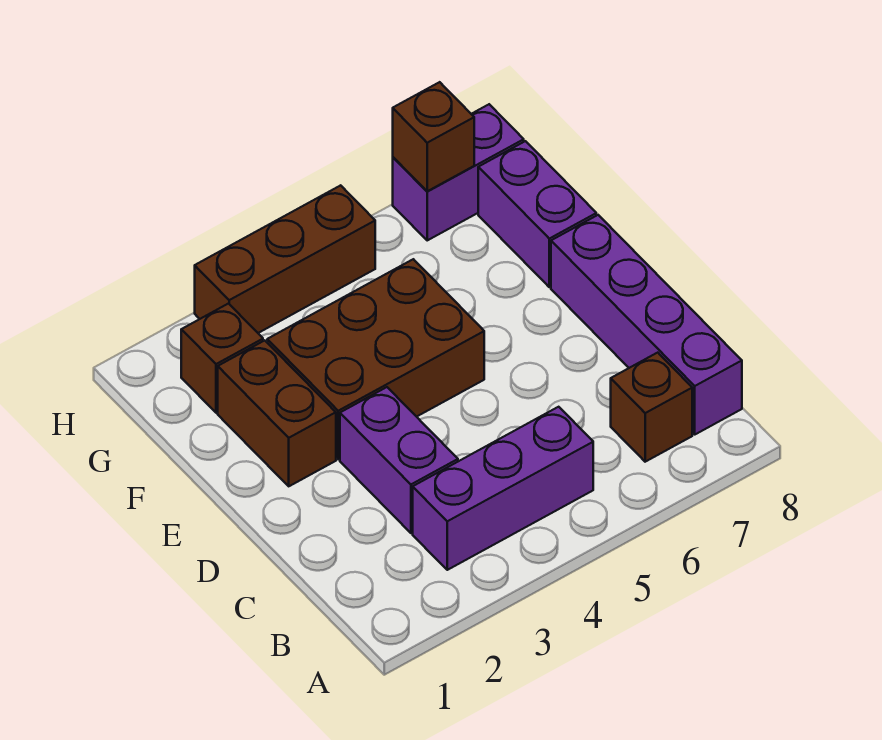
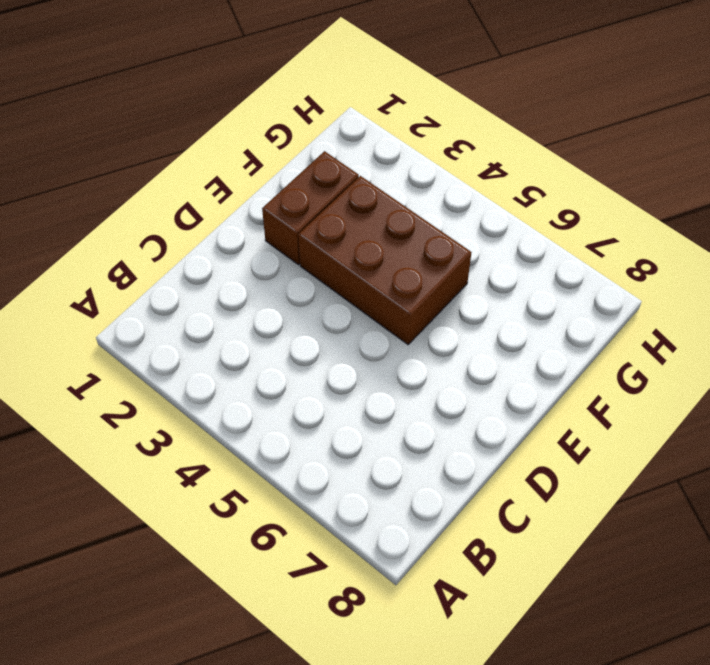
none -> purple brick B3:B5 level 1
none -> brown brick B7 level 1

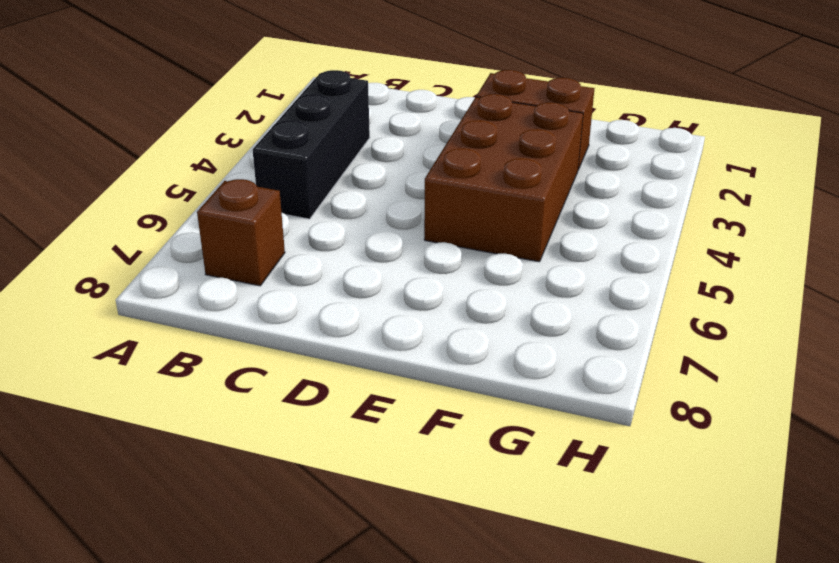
black brick B3:B5 level 1 -> purple brick B3:B5 level 1
none -> purple brick B8:E8 level 1
none -> purple brick C3:D3 level 1

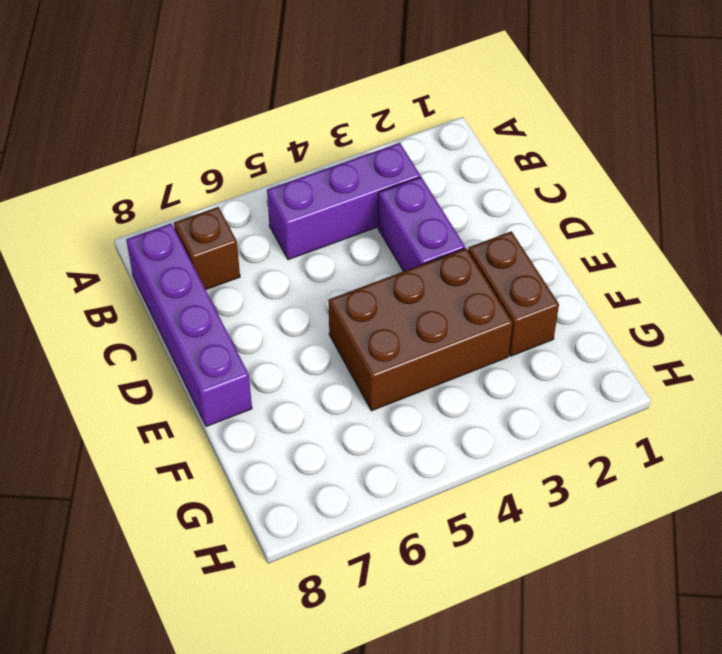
none -> purple brick F8:G8 level 1
none -> brown brick G2 level 1

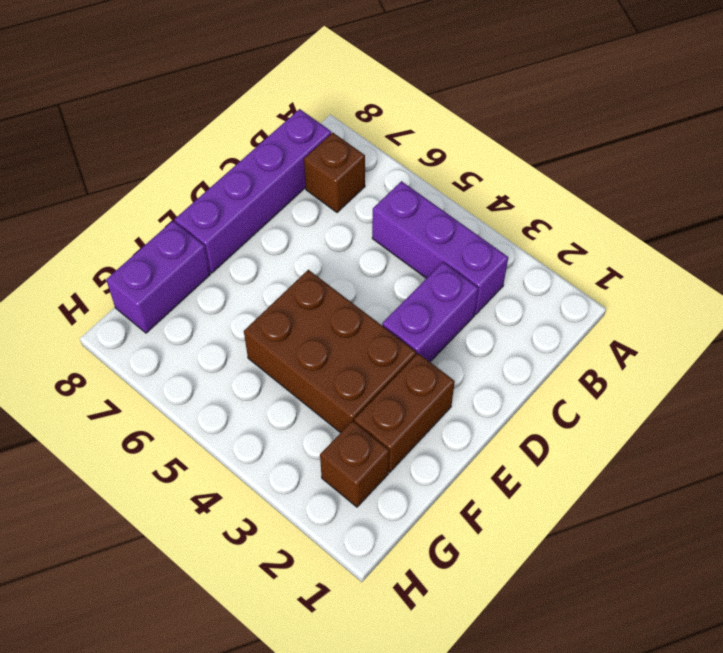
none -> brown brick H3:H5 level 1
none -> purple brick H7:H8 level 1

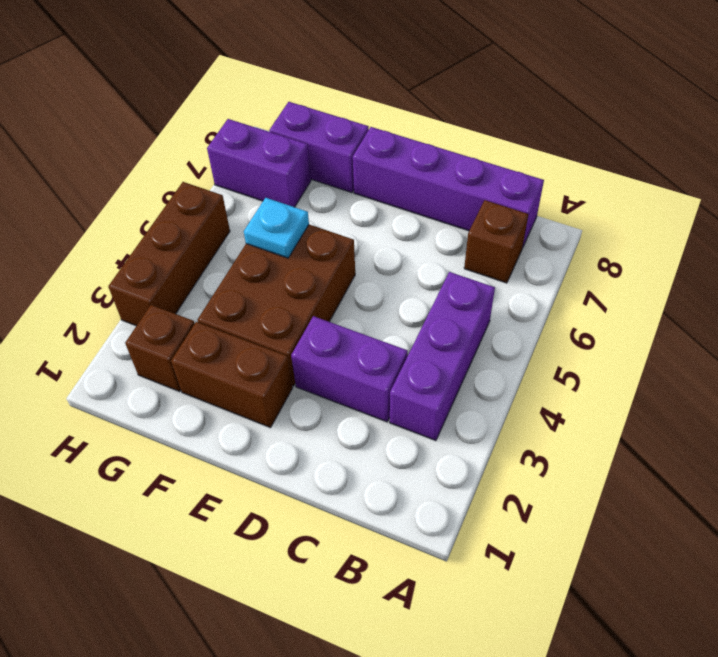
cyan plate F5 level 2 -> none
purple brick G7:H7 level 1 -> purple brick H7:H8 level 1
none -> brown brick H7 level 2

